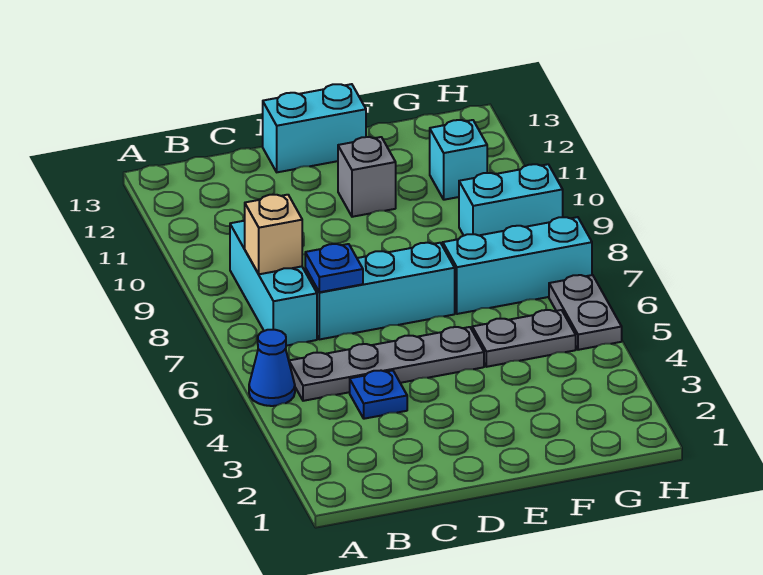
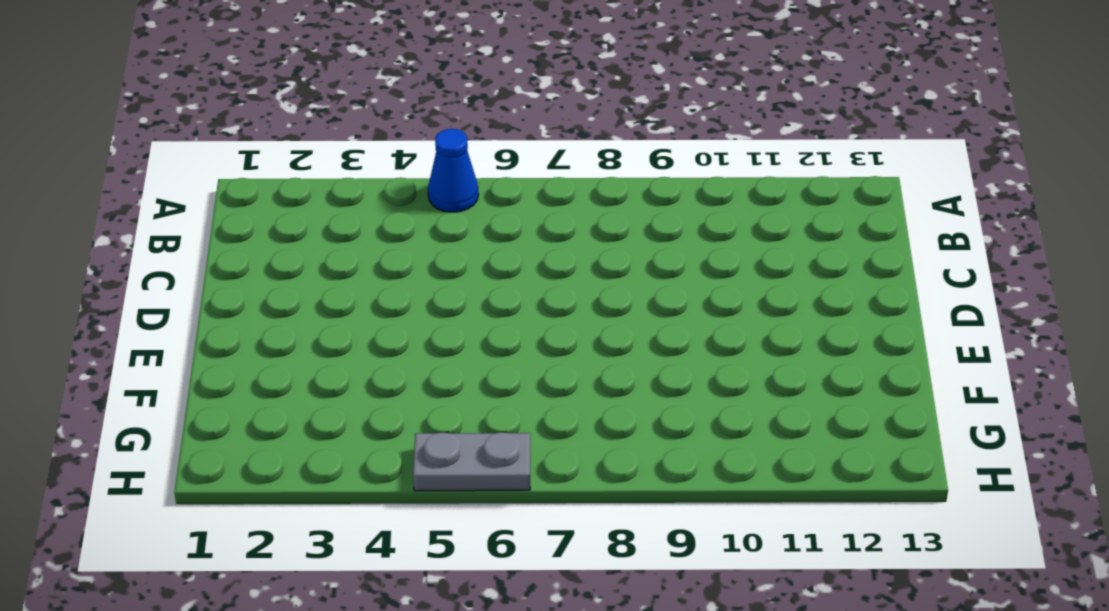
none -> grey plate B5:E5 level 1
none -> cyan brick B7:B9 level 1
none -> blue plate C4 level 1

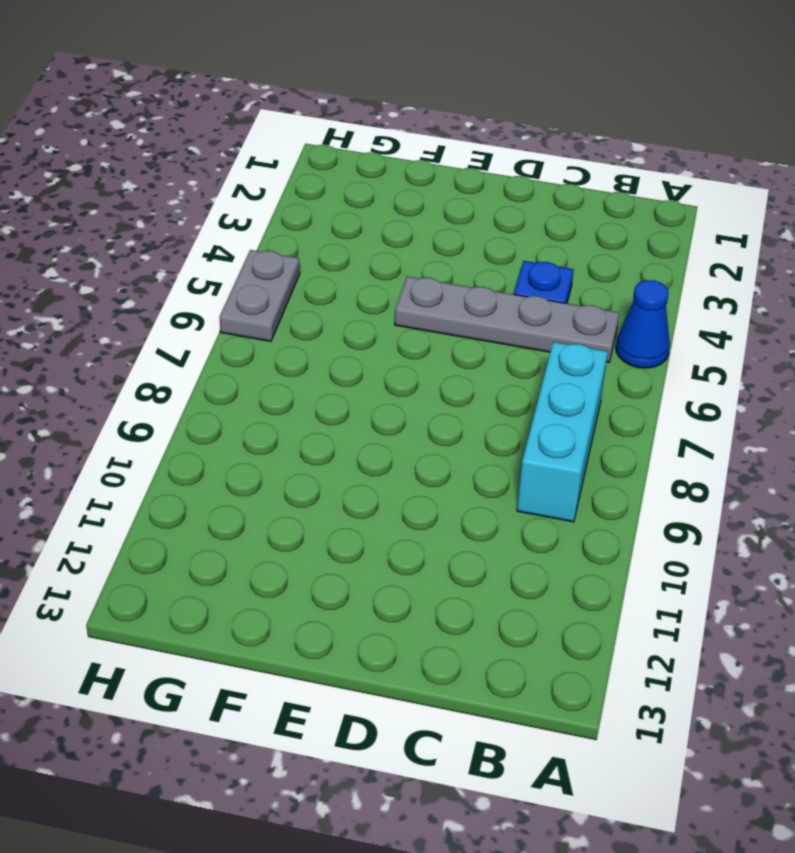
none -> cyan brick C7:E7 level 1
none -> cyan brick D13:E13 level 1
none -> grey brick E11 level 1

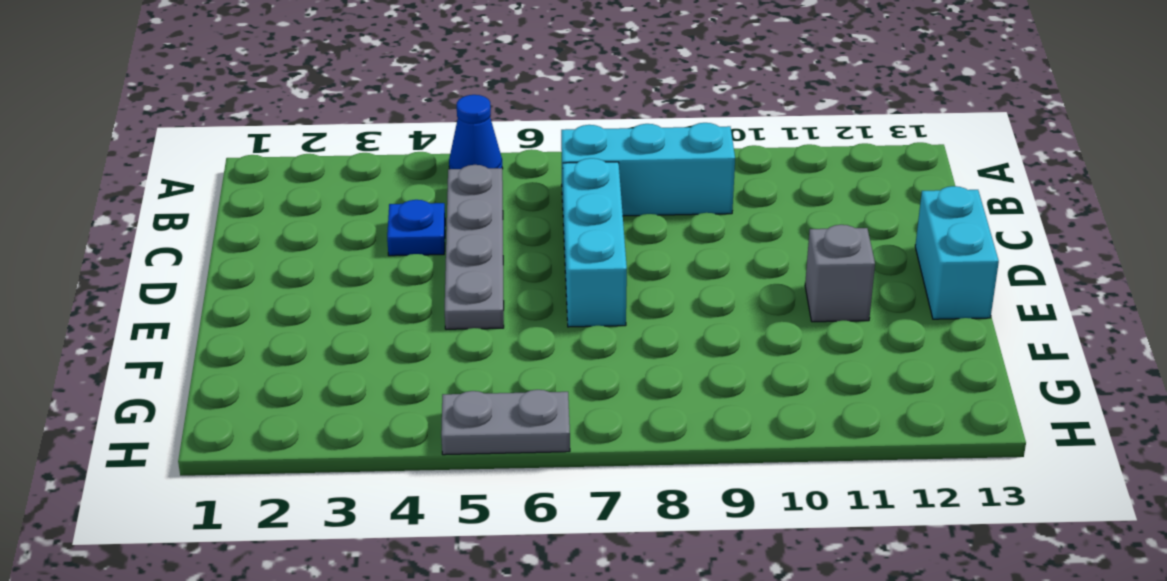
none -> grey plate F5:G5 level 1
none -> cyan brick F7:H7 level 1
none -> cyan brick G9:H9 level 1

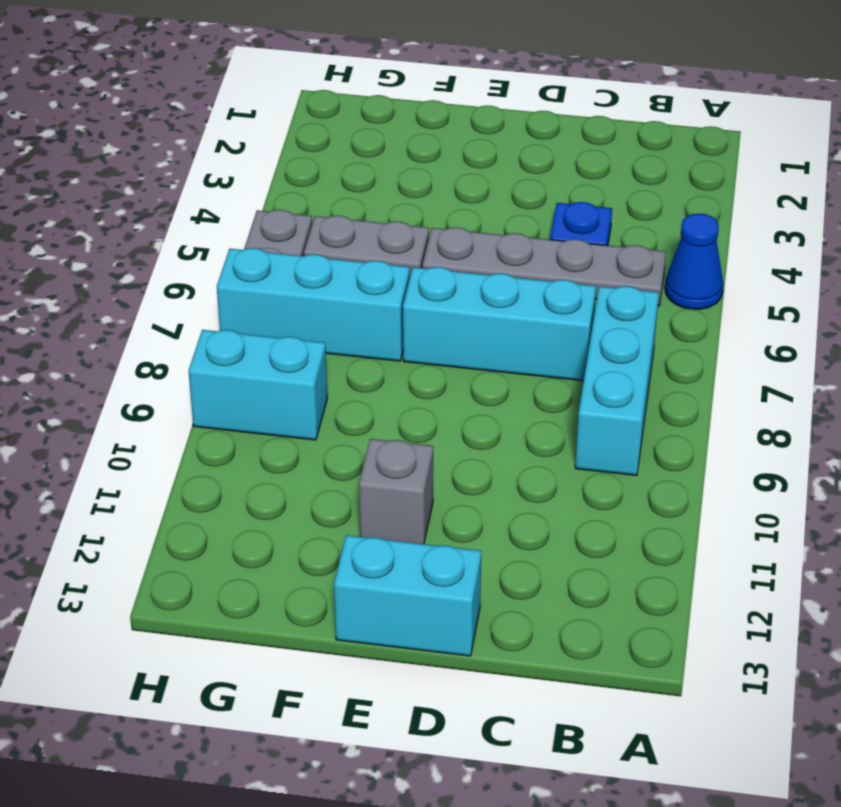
none -> cyan brick G11 level 1
none -> tan brick B8 level 2
none -> blue plate C7 level 2

